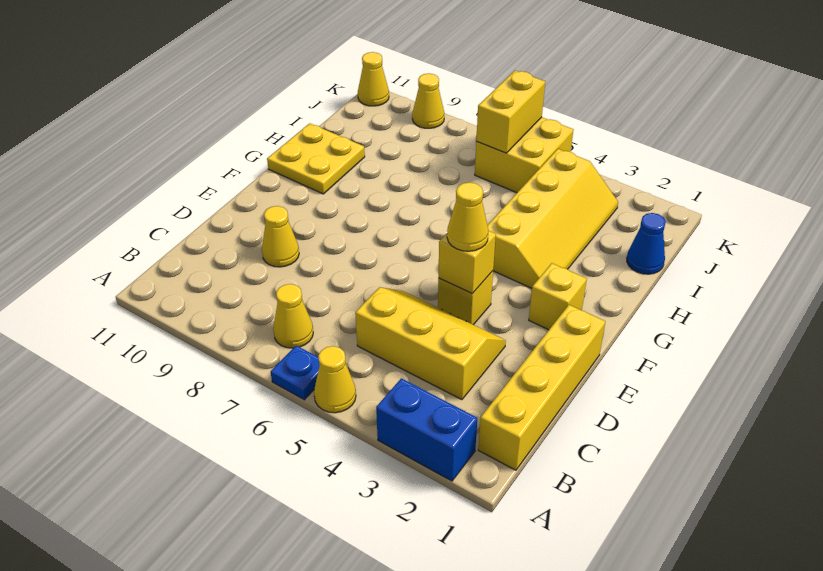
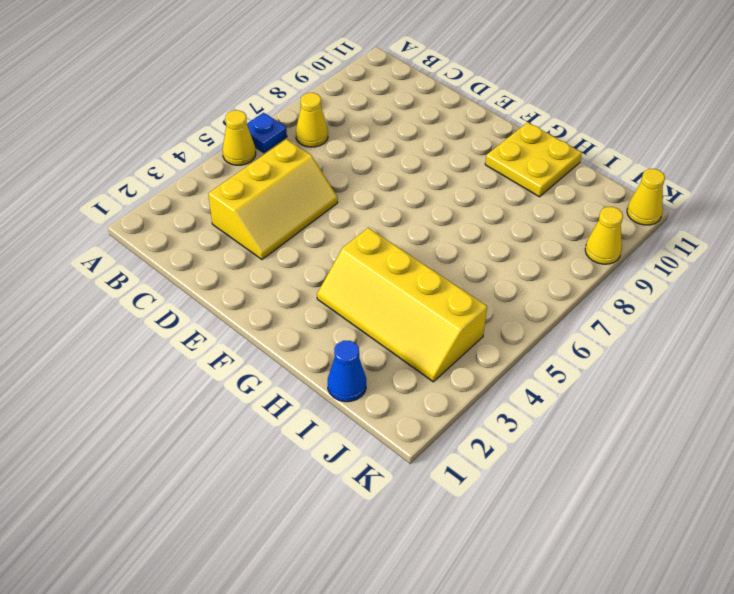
none -> blue brick A2:A3 level 1
none -> yellow brick B1:E1 level 1
none -> yellow cone D9 level 1

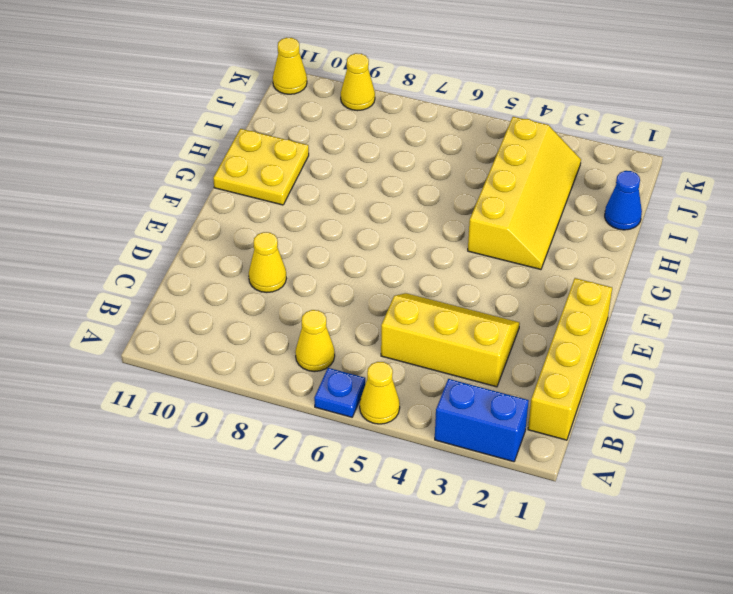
none -> yellow brick E4 level 1
none -> yellow brick F2 level 1
none -> yellow brick J5:K6 level 1

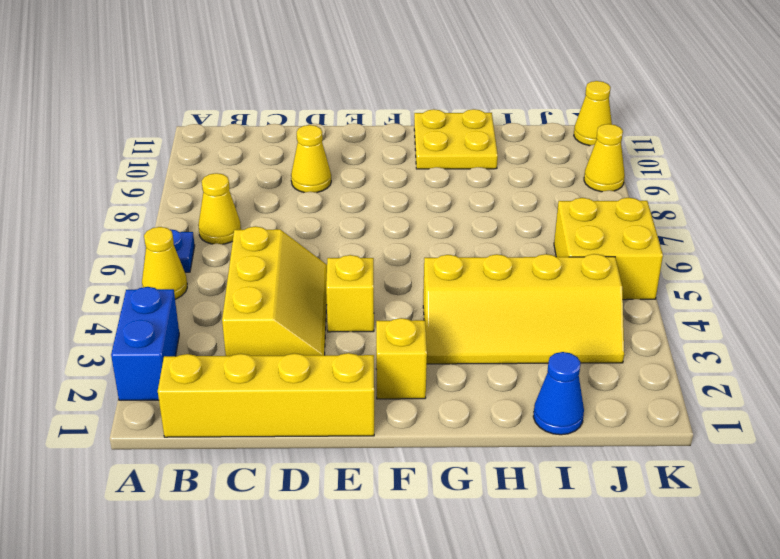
none -> yellow brick E4 level 2
none -> yellow brick J6:K6 level 2
none -> yellow cone E4 level 3

